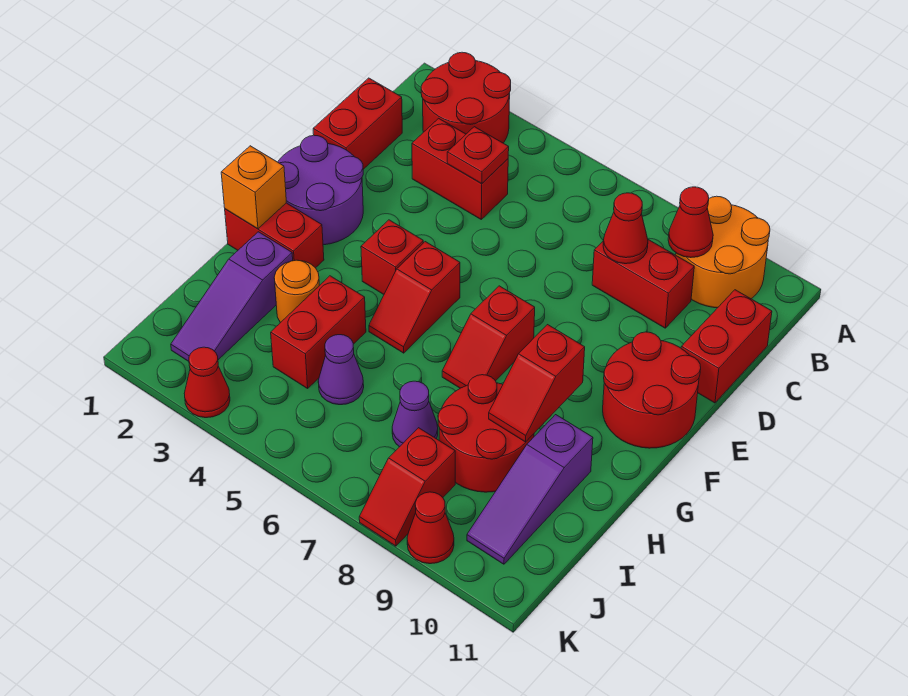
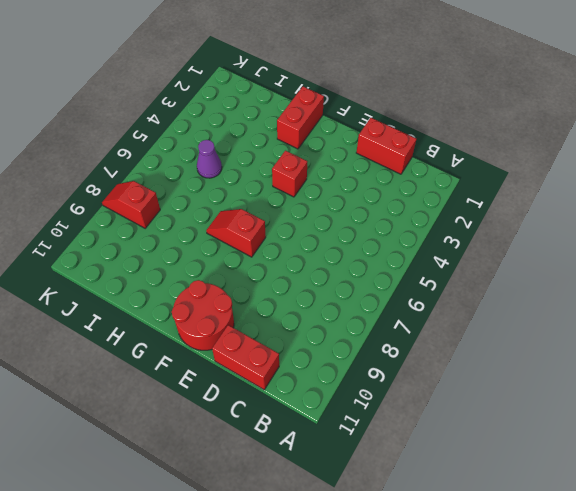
none -> red round brick A2:B3 level 1
none -> orange round brick A9:B10 level 1
none -> red brick C3:C4 level 1

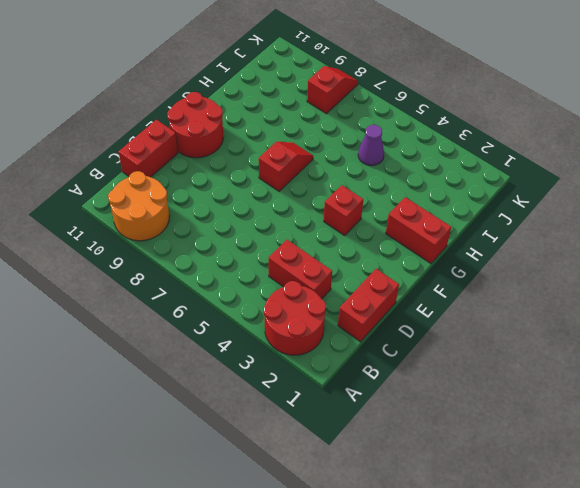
none -> red brick C8:C9 level 1
none -> purple round brick E1:F2 level 1
none -> red slope F5:G5 level 1 top F

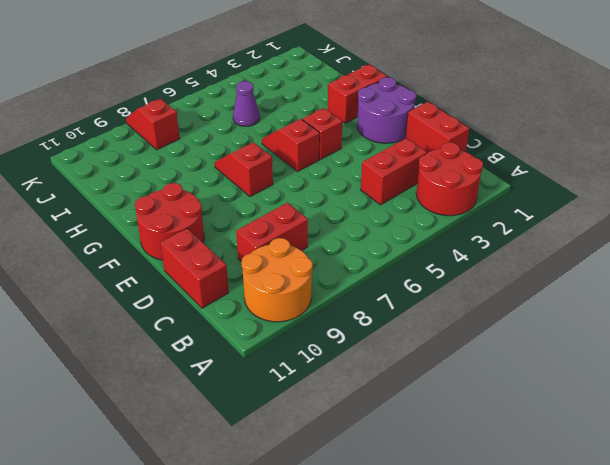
none -> purple slope H2:J2 level 1 top H
none -> orange round brick H3 level 1
none -> red brick H4:I4 level 1

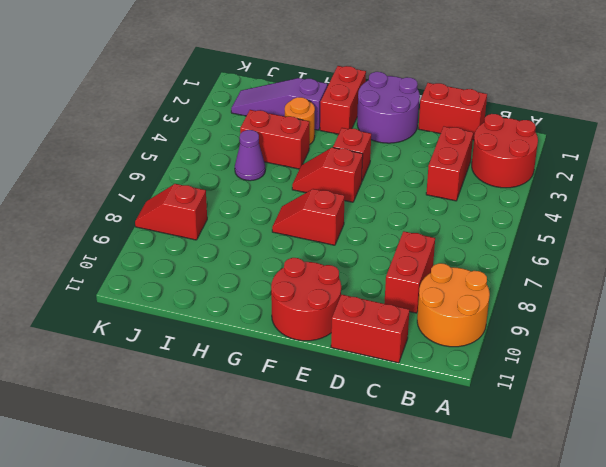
none -> red round brick H8:I9 level 1
none -> purple slope H10:J10 level 1 top H
none -> purple cone I7 level 1

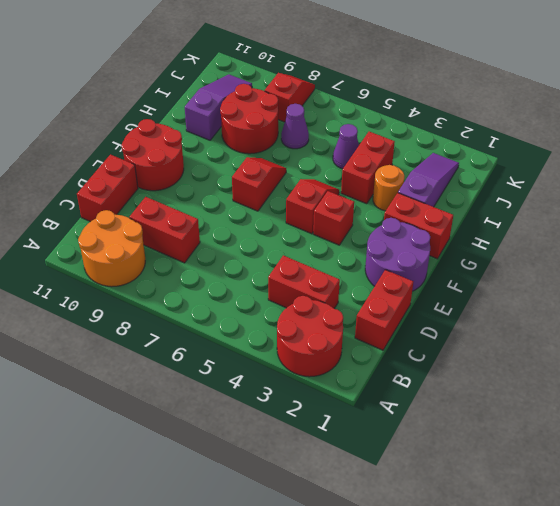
none -> red cone K3 level 1
none -> red cone K9 level 1
none -> red cone B9 level 2

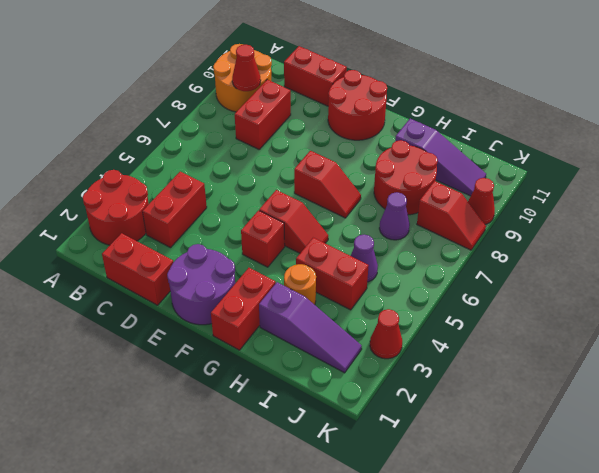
none -> red plate C4 level 2
none -> red cone C8 level 2
none -> orange brick G1 level 2

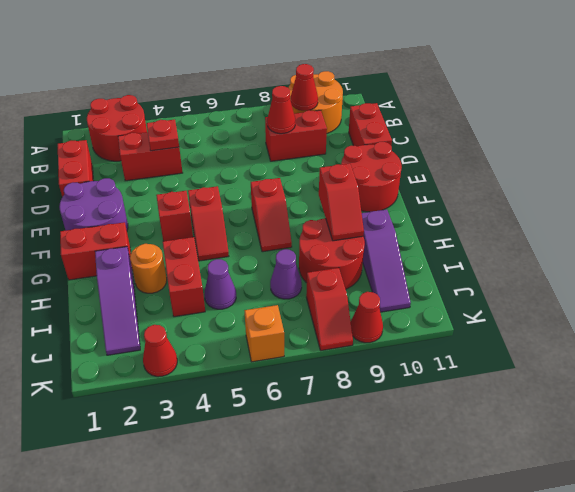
orange brick K6 level 1 -> orange brick G1 level 2

